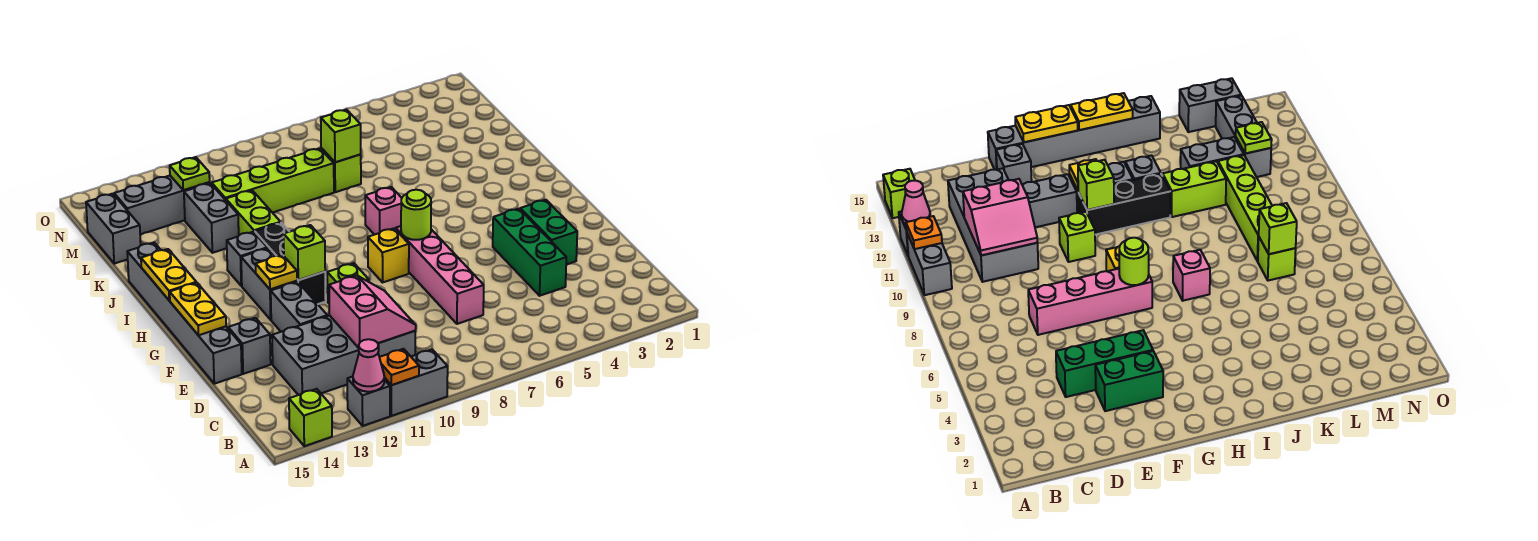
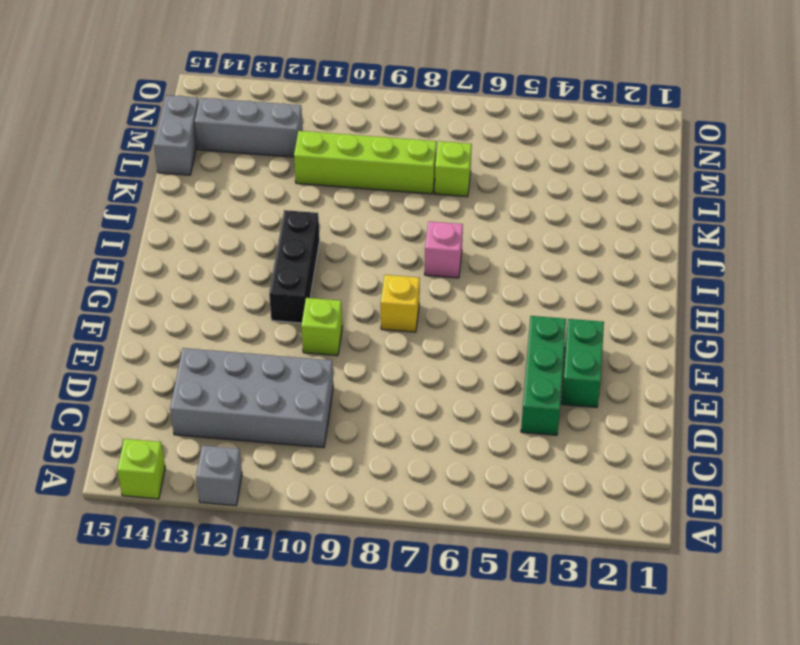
none -> grey brick A10:A11 level 1
none -> pink brick D7:G7 level 1
none -> grey brick E12:F12 level 1
none -> grey brick E14 level 1

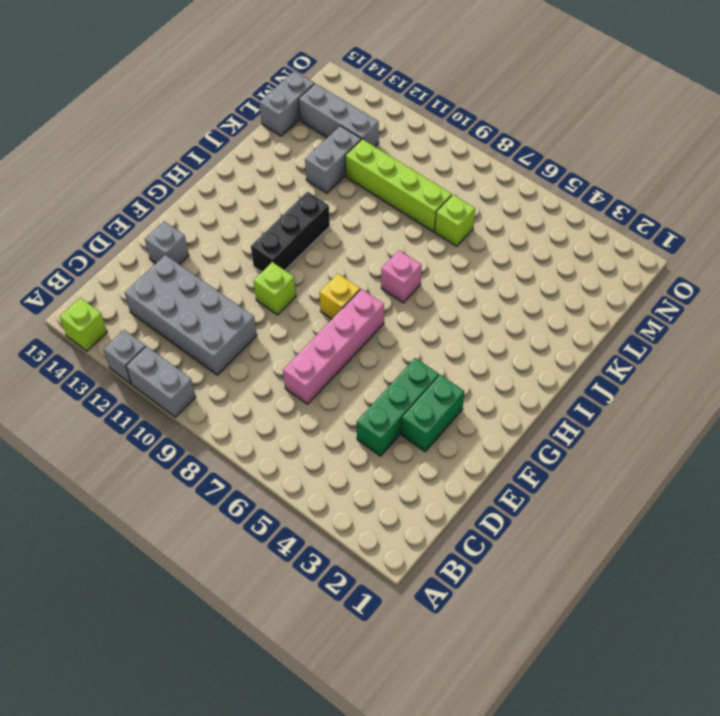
none -> grey brick E12:F12 level 1
none -> grey brick E15:J15 level 1
none -> grey brick G12:H12 level 1
none -> grey brick I12 level 1

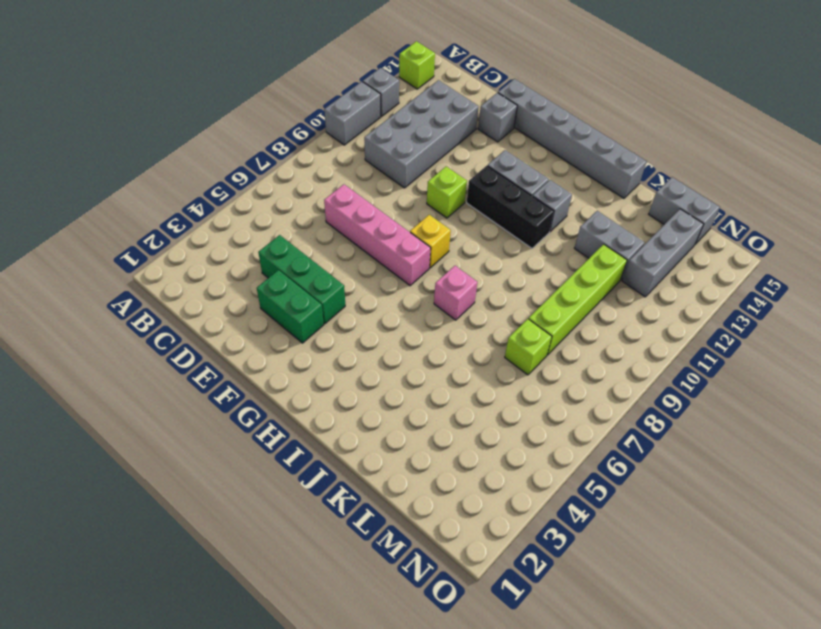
none -> grey brick E12:F12 level 1
none -> lime brick J11:K11 level 1
none -> orange plate A11 level 2
none -> pink cone A12 level 2

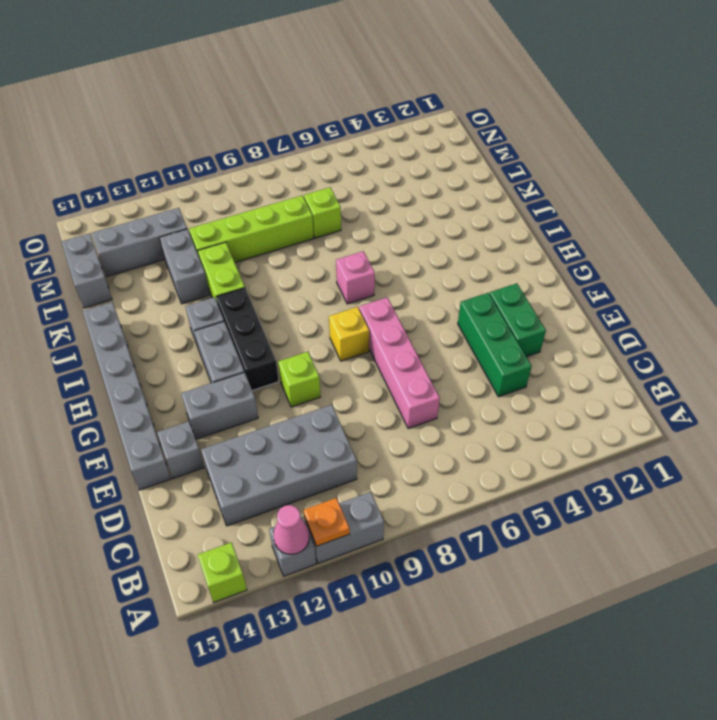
grey brick F12:F13 level 1 -> grey brick E12:F12 level 1
none -> pink slope C10:D11 level 2 top 11
none -> yellow plate F15:G15 level 2
none -> lime round brick G7 level 2
none -> lime brick G11 level 2

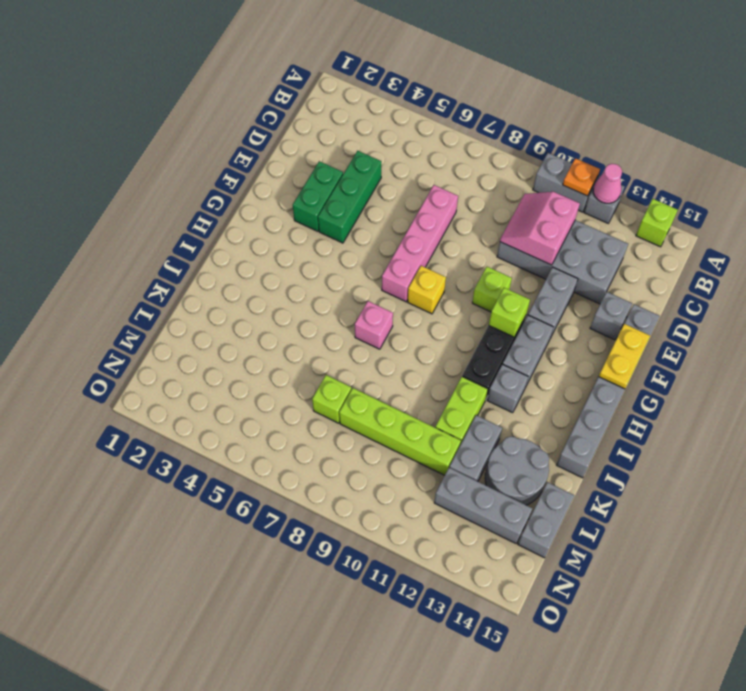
grey round brick K13:L14 level 1 -> none
none -> lime round brick G7 level 2
none -> yellow plate G12 level 2
none -> yellow plate H15:I15 level 2
none -> lime brick L7 level 2

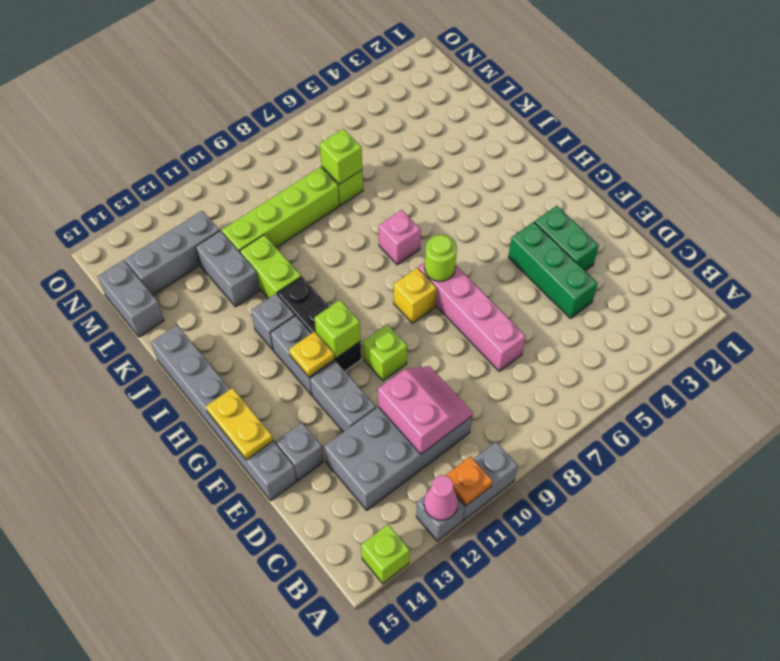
none -> yellow plate H15:I15 level 2
none -> lime plate M12 level 2

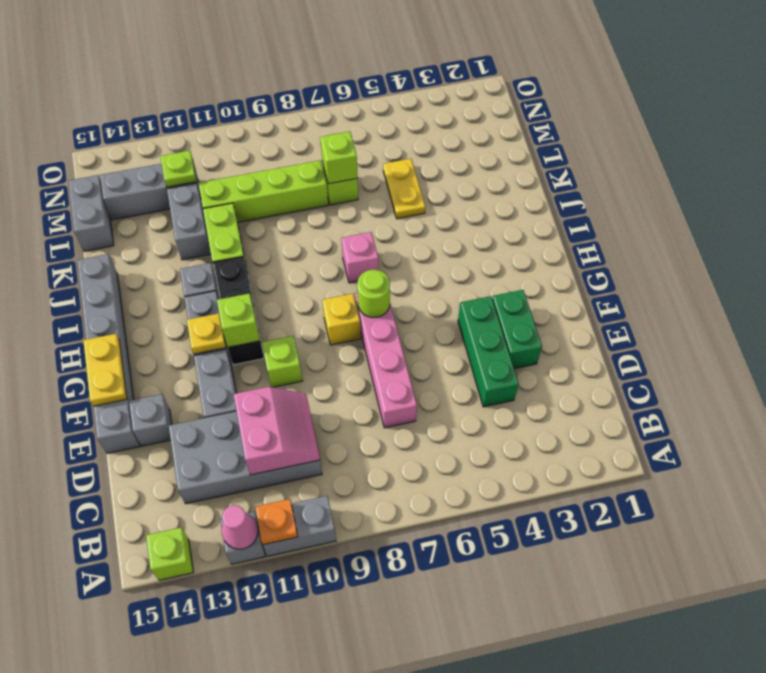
yellow plate K5:L5 level 1 -> yellow plate H15:I15 level 2

